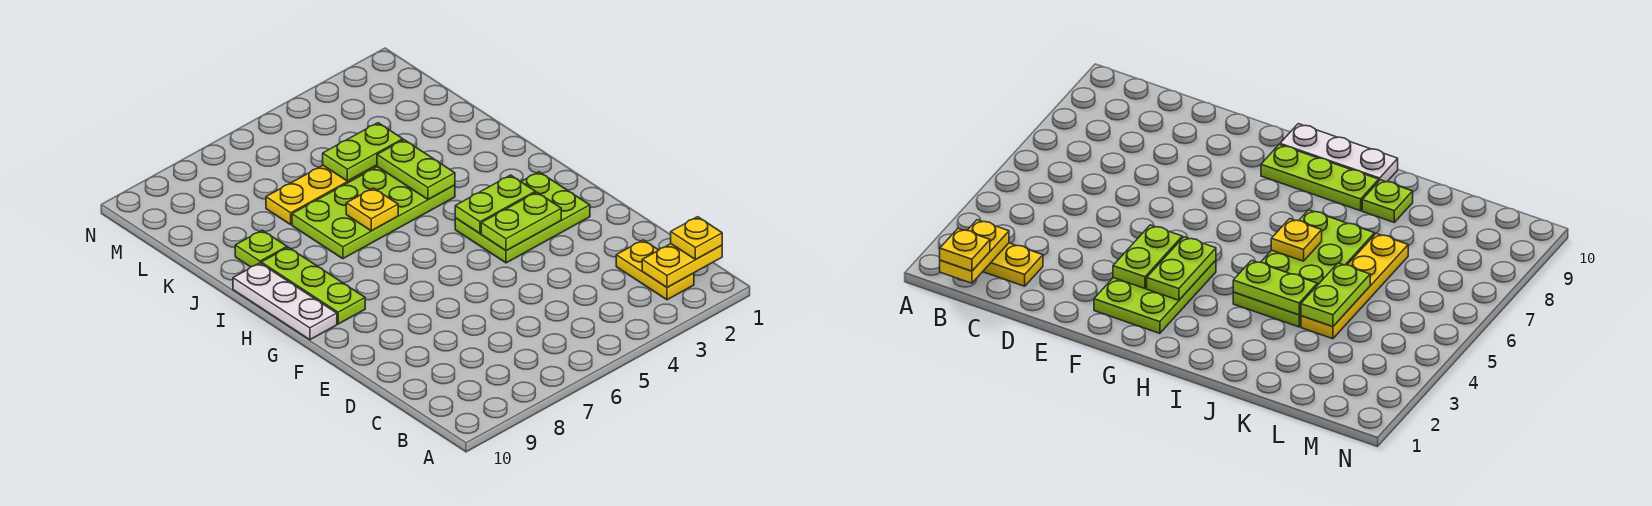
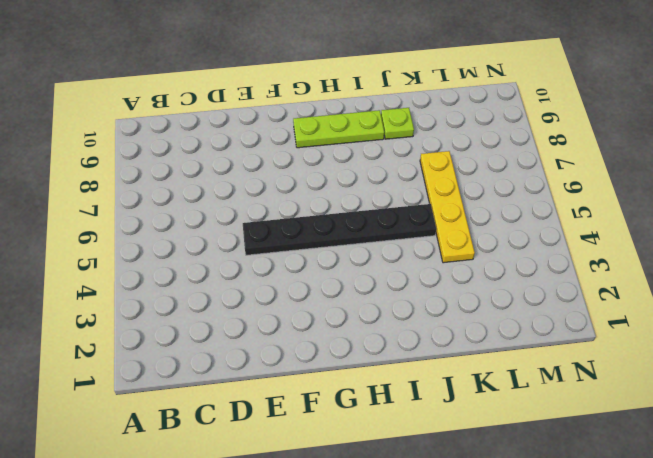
black plate E5:J5 level 1 -> lime plate I4:J7 level 1
none -> yellow plate B2:C2 level 1
none -> lime plate F2:G4 level 1
none -> white plate G10:I10 level 1

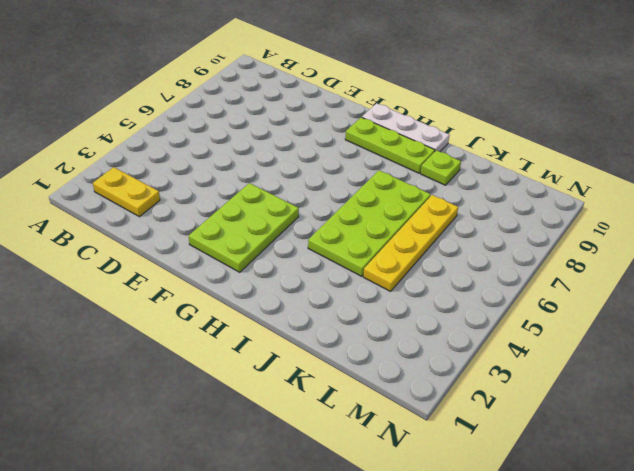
none -> yellow plate B1:B2 level 2
none -> lime plate F3:F4 level 2
none -> lime plate G3:G4 level 2

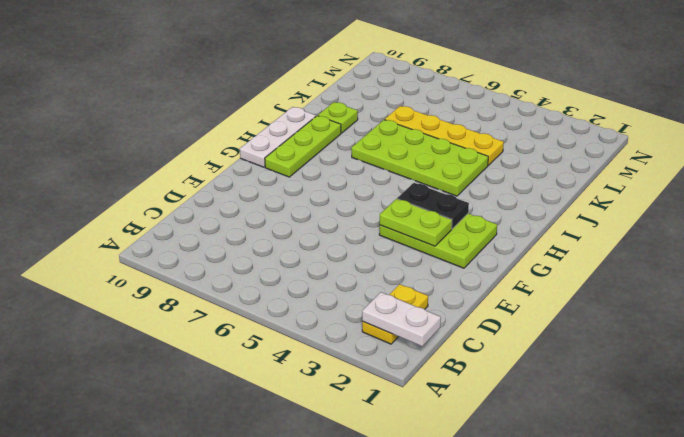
white plate B1:B2 level 2 -> yellow plate B1:B2 level 2
black plate G3:G4 level 2 -> lime plate G3:G4 level 2
none -> lime plate I4:J4 level 2
none -> yellow plate I6 level 2
none -> lime plate K4:K5 level 2

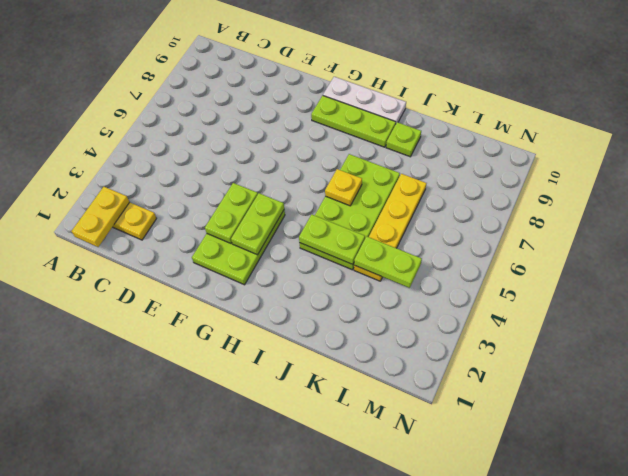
lime plate K4:L4 level 2 -> lime plate K4:K5 level 2
none -> yellow plate B1 level 3

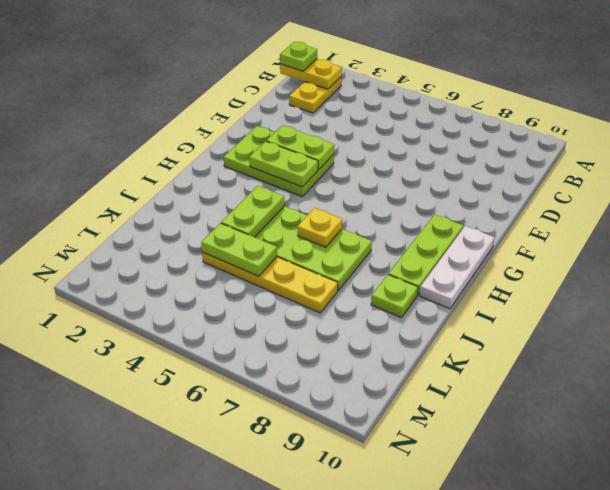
lime plate B1 level 3 -> yellow plate B1 level 3

